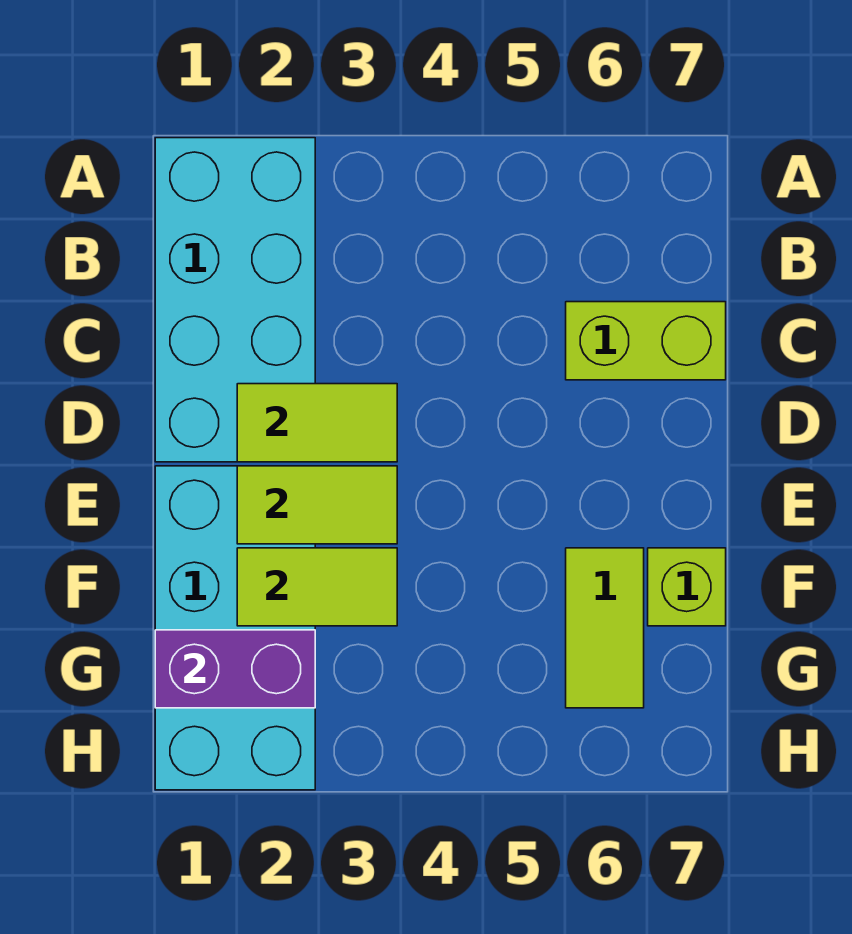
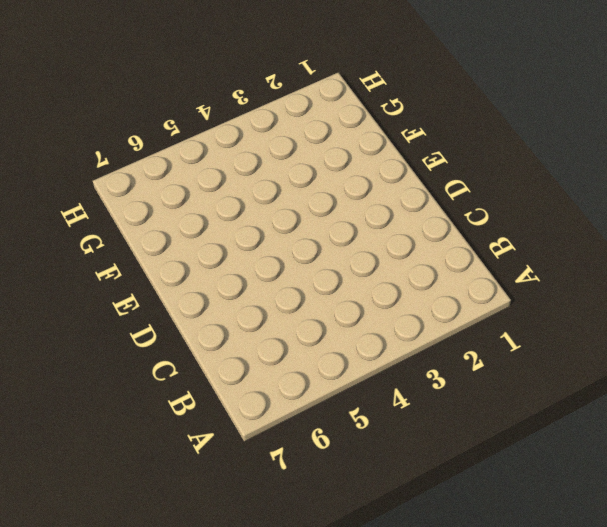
none -> cyan brick A1:D2 level 1
none -> lime brick C6:C7 level 1

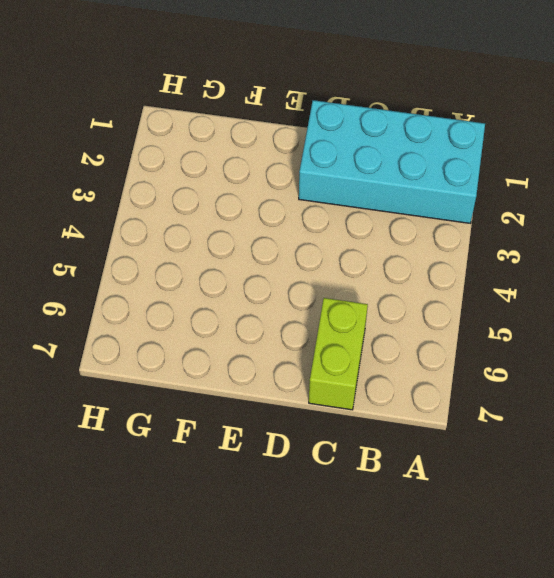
none -> cyan brick E1:H2 level 1
none -> lime tile F6:G6 level 1

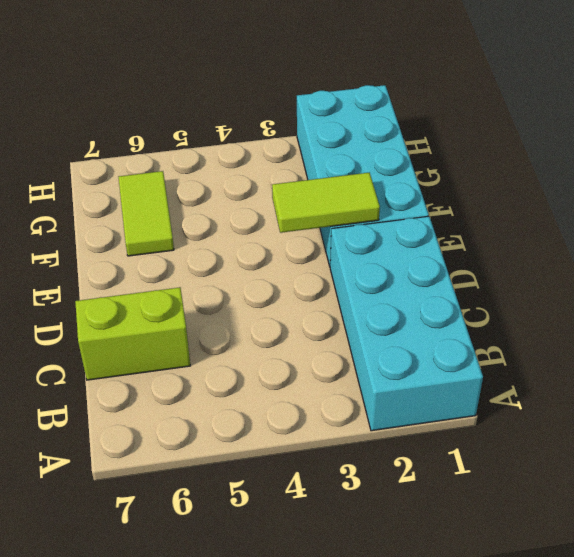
none -> lime brick F7 level 1
none -> lime tile D2:D3 level 2

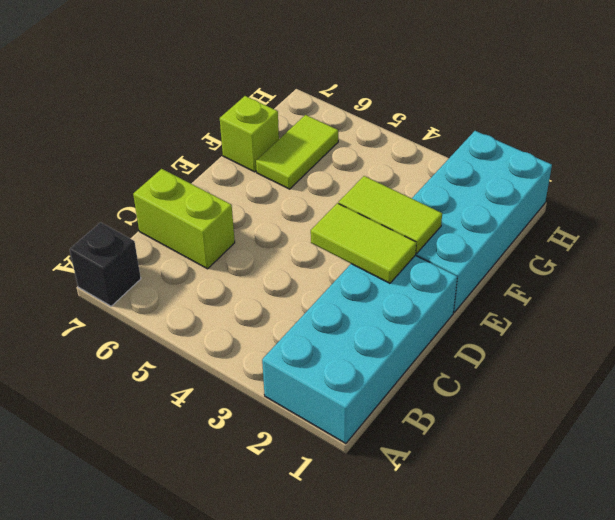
black brick A7 level 1 -> none
none -> lime tile F2:F3 level 2
none -> purple brick G1:G2 level 2

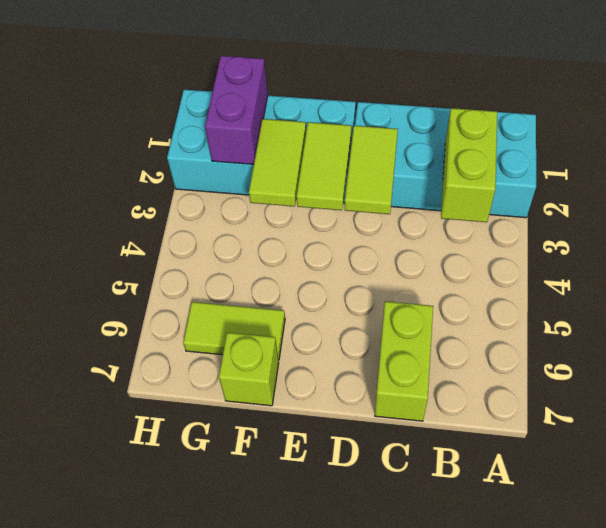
lime brick B2:B3 level 2 -> none

